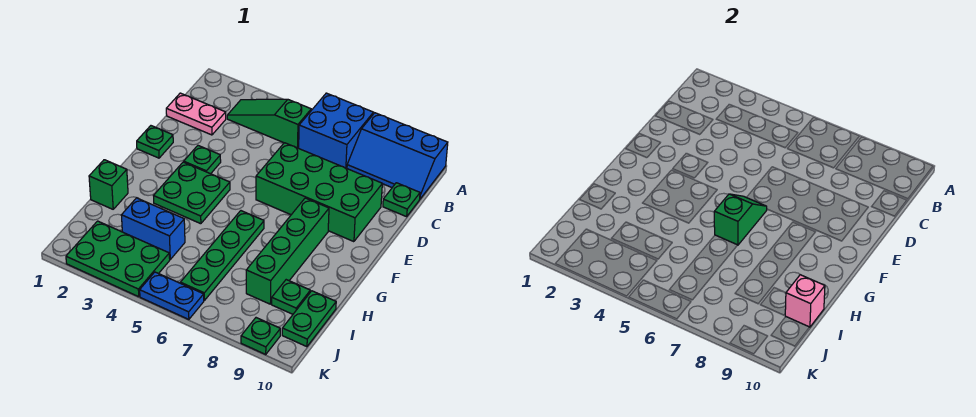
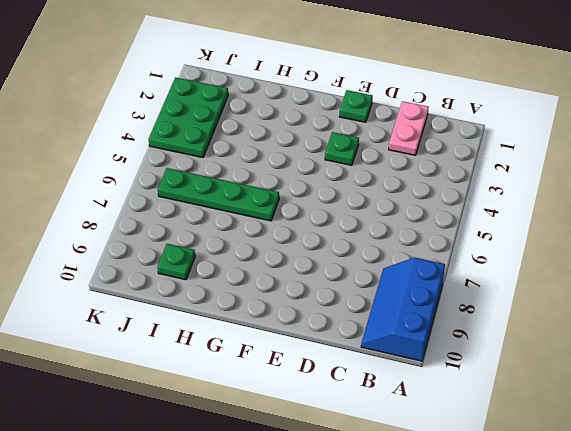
none -> blue brick A6:B7 level 1
none -> green slope B3:B5 level 1 top 5
none -> green plate C10 level 1

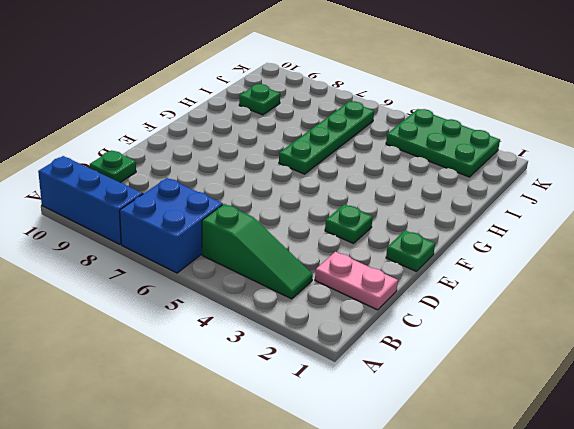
none -> green brick D6:E9 level 1
none -> green plate F3:G4 level 1
none -> green brick F8:I8 level 1

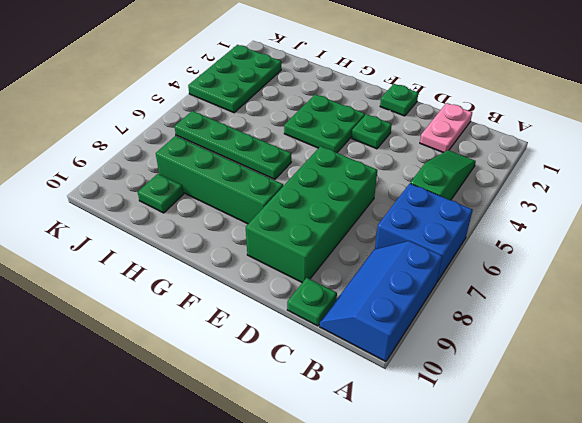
none -> green brick H1 level 1
none -> blue brick I3:I4 level 1
none -> green plate I10:J10 level 1

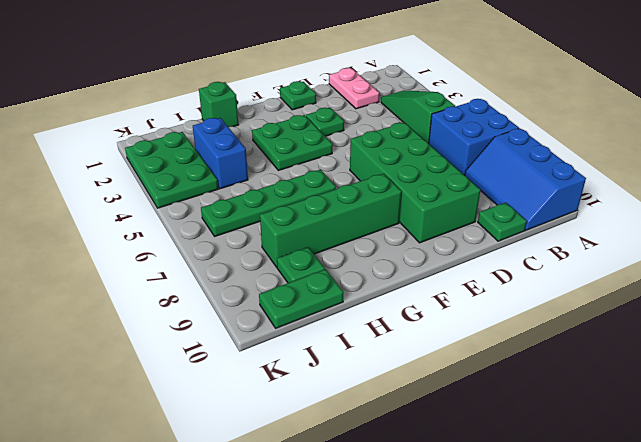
none -> blue plate K5:K6 level 1
none -> green plate K9 level 1
none -> green slope F6:G6 level 2 top G

